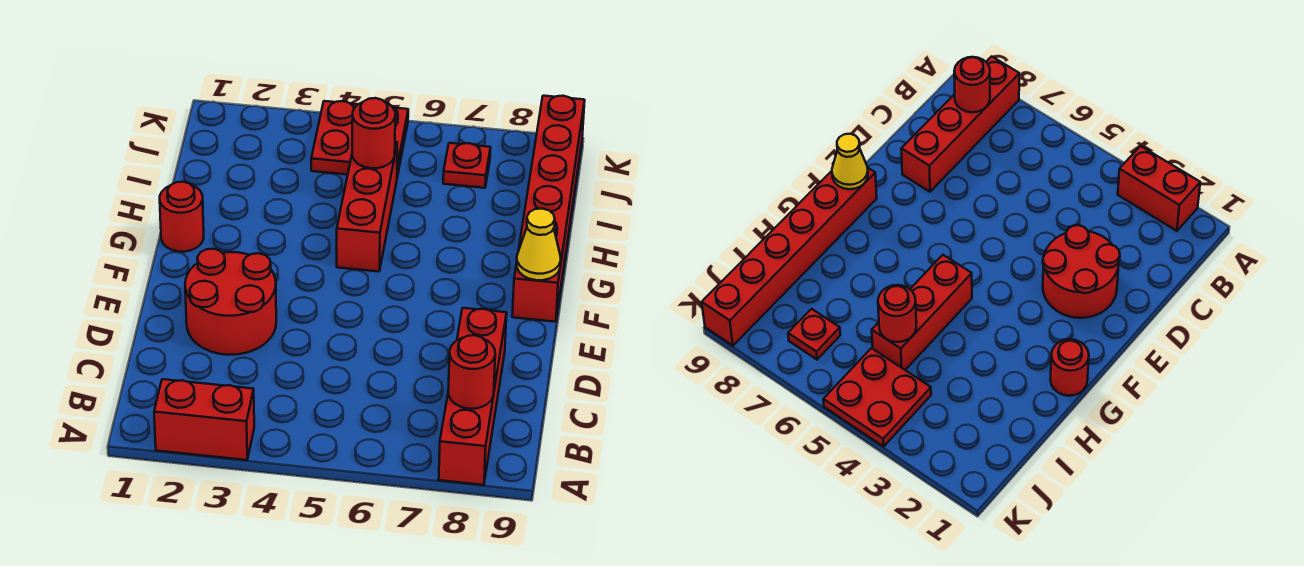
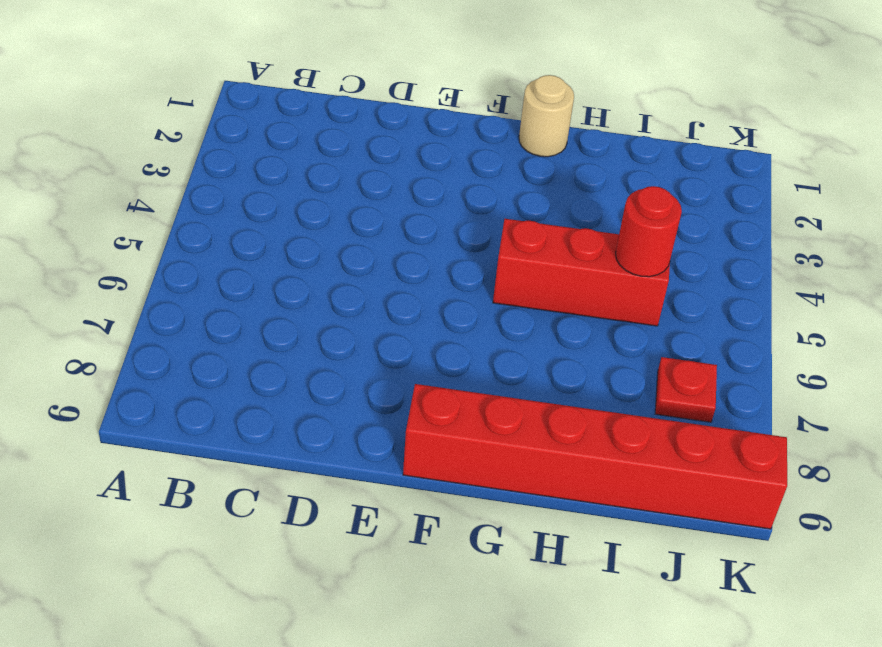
tan round brick G1 level 1 -> red round brick G1 level 1
none -> red brick A2:A3 level 1
none -> red brick A8:D8 level 1

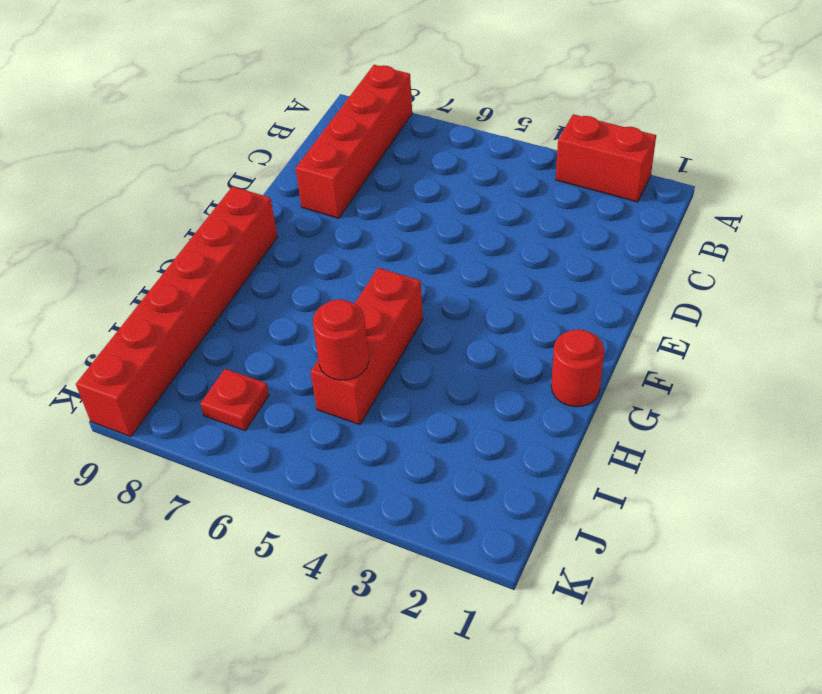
none -> red round brick D2:E3 level 1
none -> red plate J4:K5 level 1

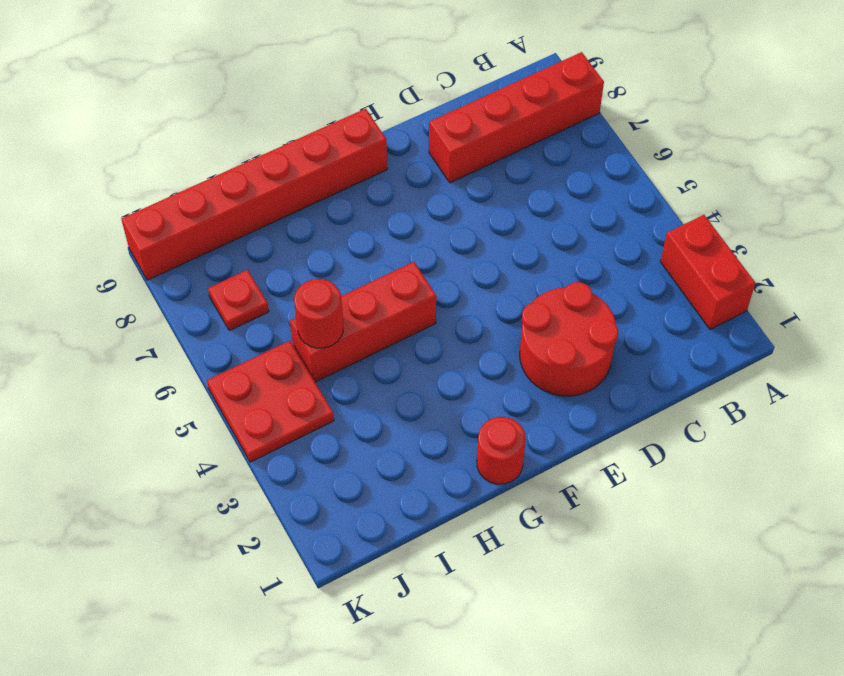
none -> red round brick B8 level 2
none -> yellow cone F9 level 2

